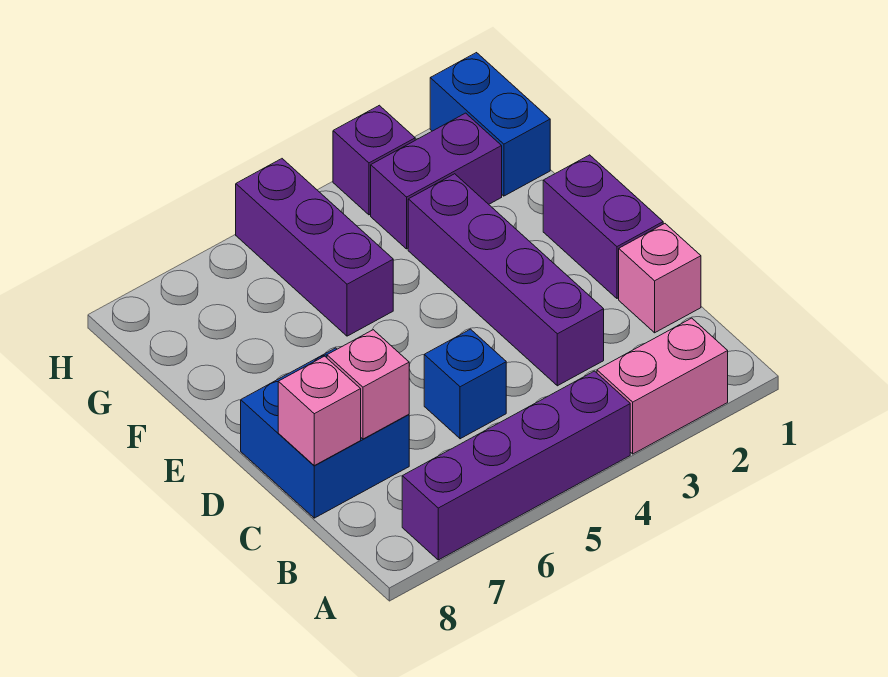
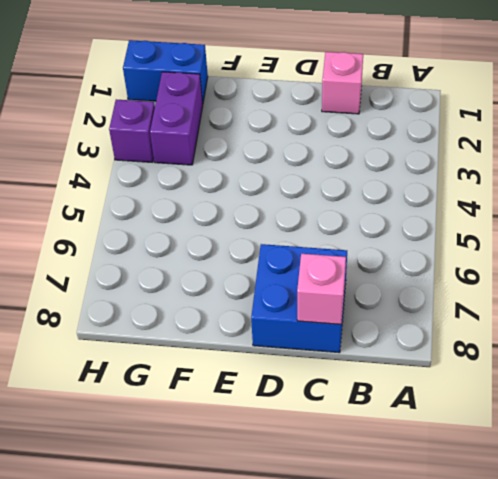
none -> pink brick A2:A3 level 1
none -> purple brick A4:A7 level 1
none -> purple brick C3:F3 level 1

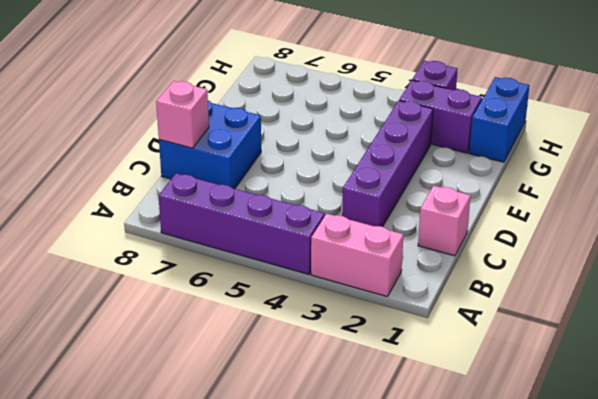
none -> blue brick C5 level 1
none -> purple brick D1:E1 level 1
none -> purple brick F5:H5 level 1

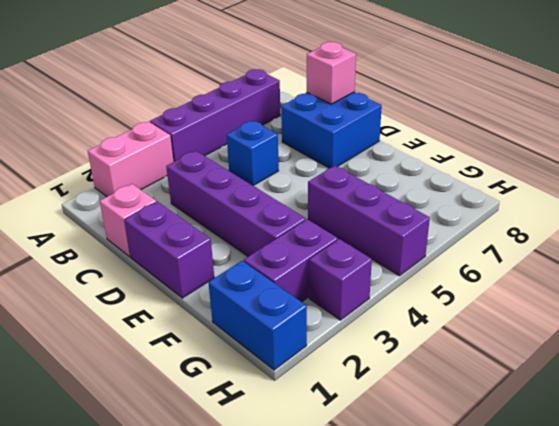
none -> pink brick C7 level 2

